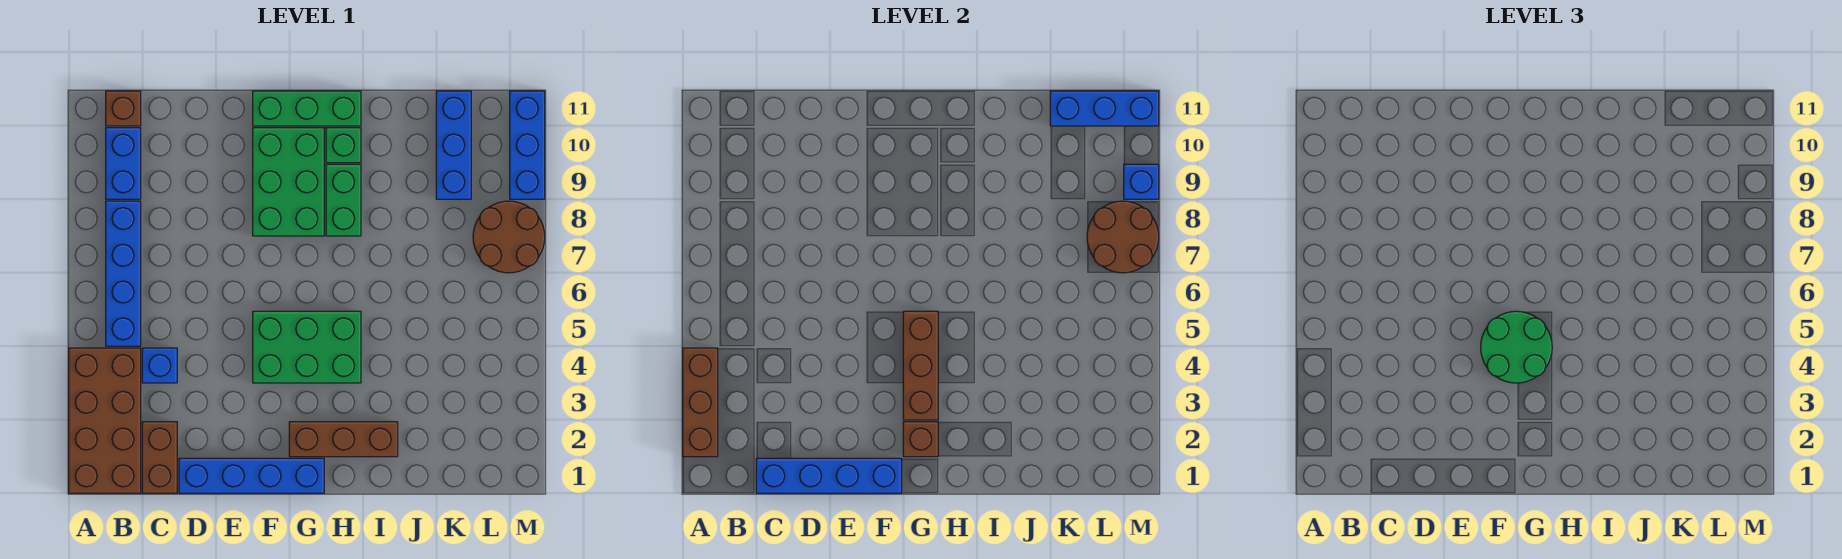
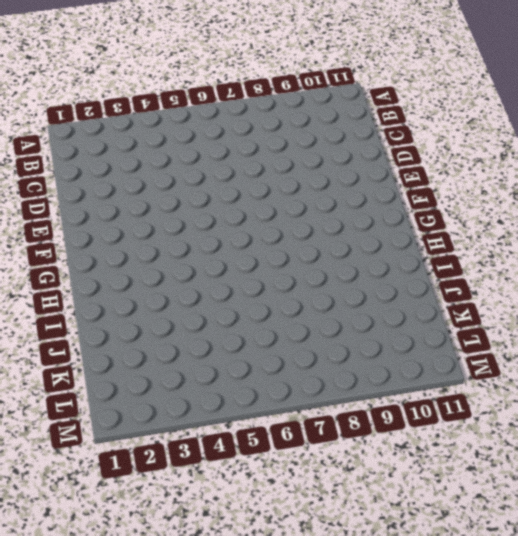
none -> brown brick A1:B4 level 1
none -> blue brick B5:B8 level 1
none -> blue brick B9:B10 level 1

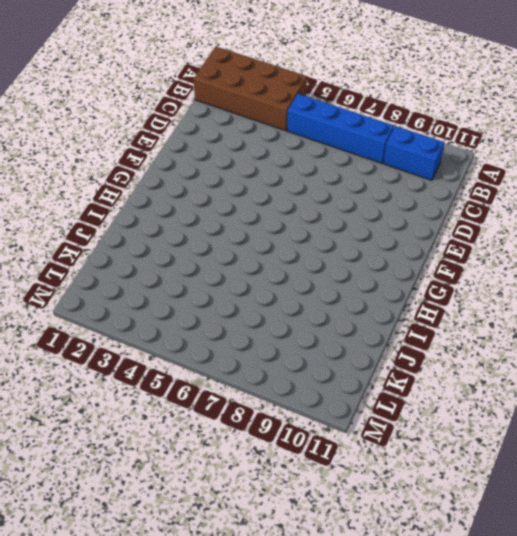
none -> brown brick B11 level 1
none -> brown brick C1:C2 level 1
none -> blue brick C4 level 1

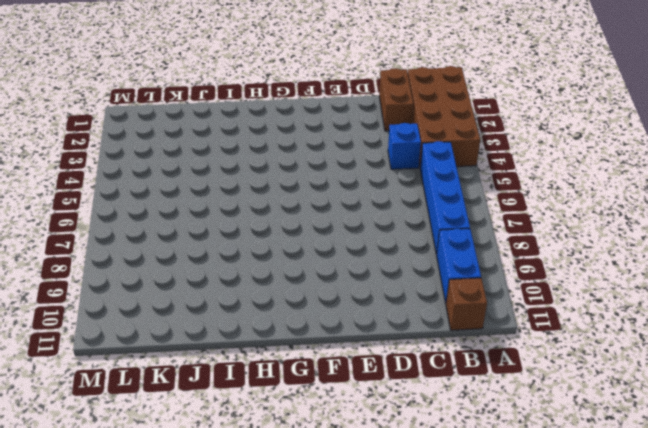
none -> blue brick D1:G1 level 1
none -> green brick F4:H5 level 1
none -> green brick F8:G10 level 1

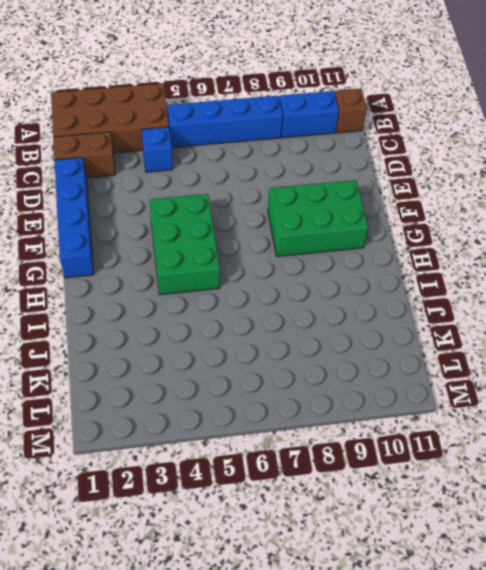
none -> green brick F11:H11 level 1
none -> brown brick G2:I2 level 1
none -> green brick H8:H9 level 1

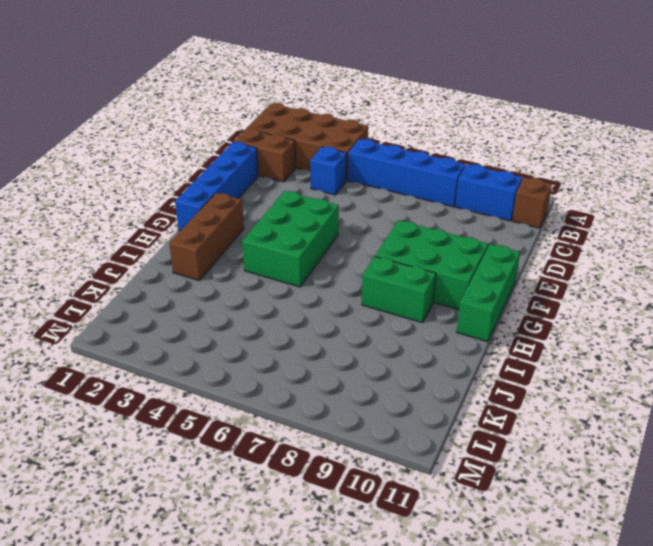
none -> green brick H10 level 1
none -> blue brick K9:K11 level 1
none -> brown round brick L7:M8 level 1

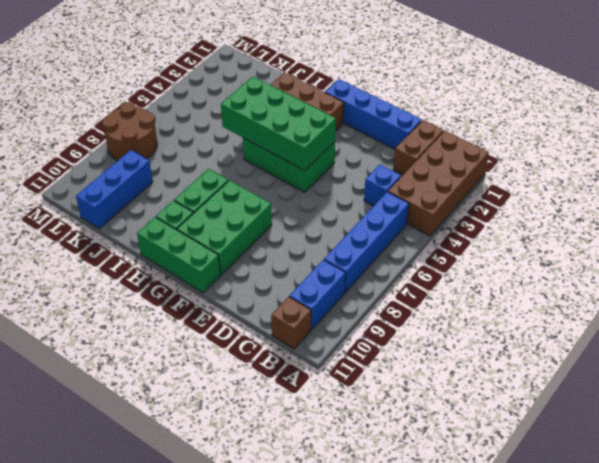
green brick F4:I5 level 2 -> brown brick G3:G5 level 2
none -> blue brick M9:M11 level 1
none -> brown brick A2:A4 level 2
none -> blue brick C1:F1 level 2

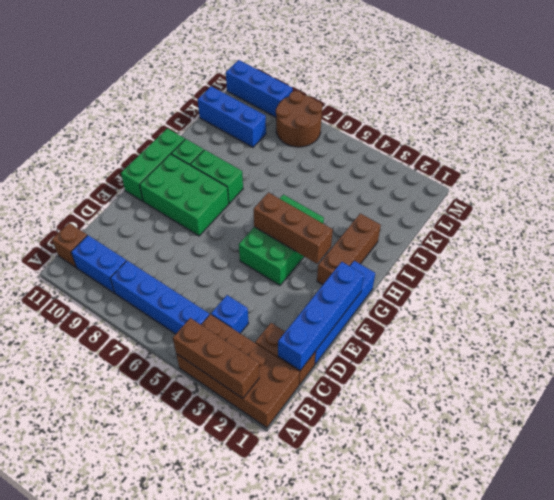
none -> brown brick G2 level 2
none -> blue brick K11:M11 level 2
none -> brown round brick L7:M8 level 2

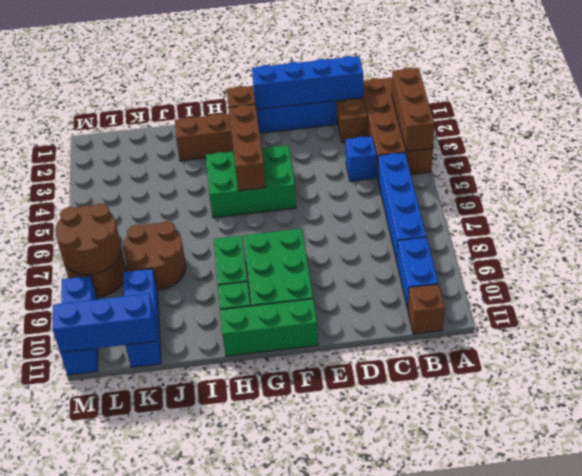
brown round brick J7:K8 level 1 -> none
none -> blue brick M9 level 2
none -> green round brick F4:G5 level 3

